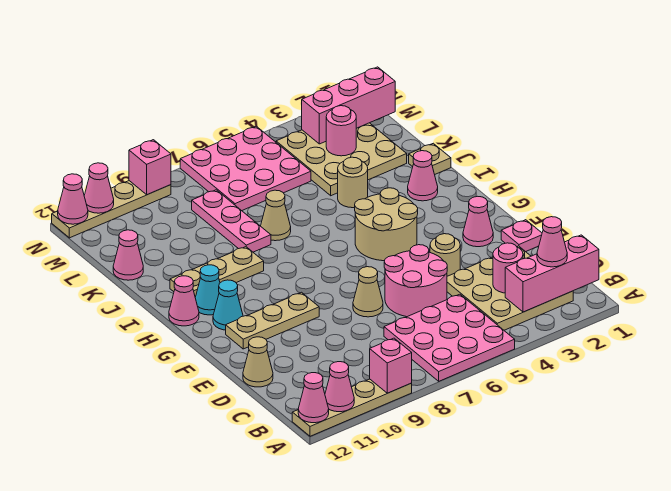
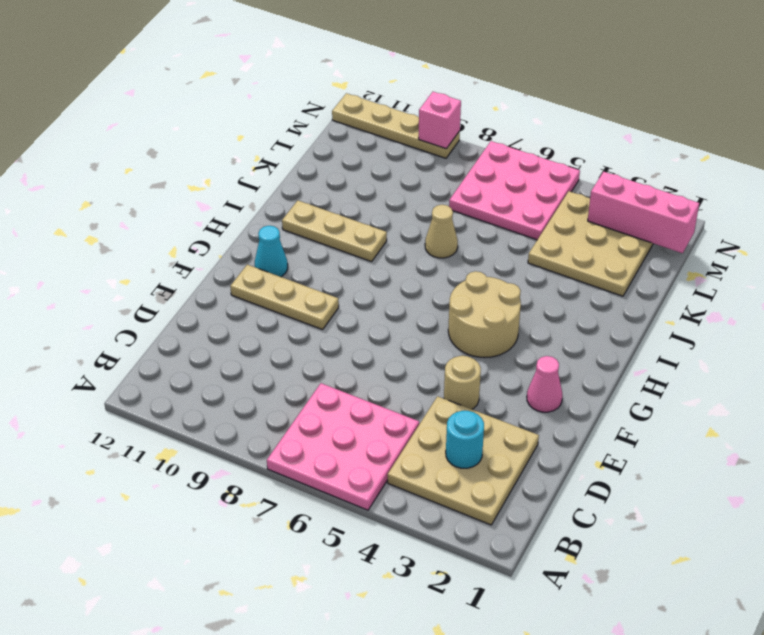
cyan round brick C3 level 2 -> pink round brick C3 level 2
none -> tan plate A9:A12 level 1
none -> pink round brick D5:E6 level 1
none -> tan cone D12 level 1
none -> pink plate E1 level 1

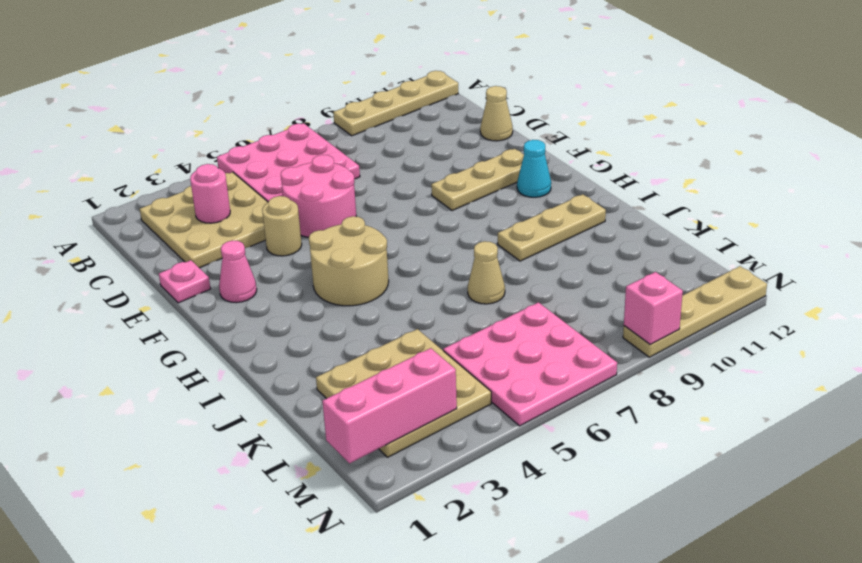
none -> tan cone E7 level 1
none -> cyan cone H11 level 1
none -> pink cone H12 level 1
none -> pink cone I2 level 1

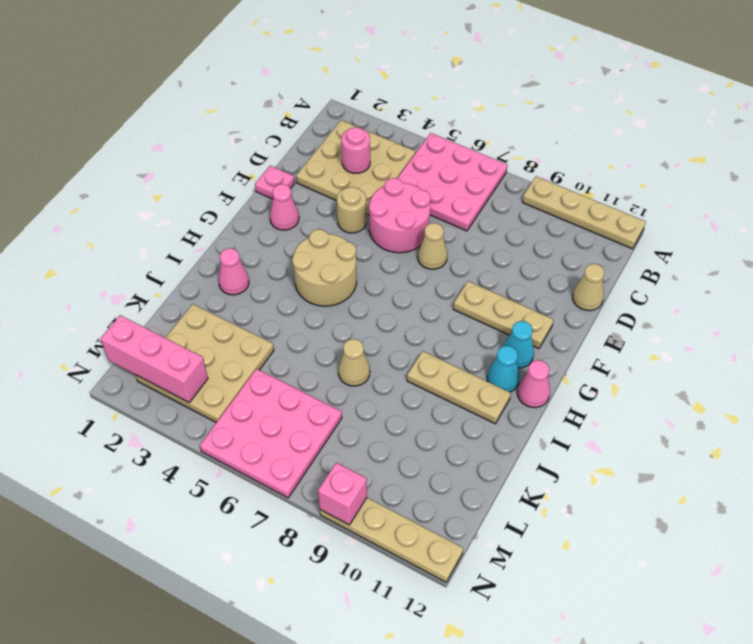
none -> tan plate J1 level 1
none -> tan round brick J4 level 1
none -> pink plate J8:L8 level 1
none -> pink cone K12 level 1

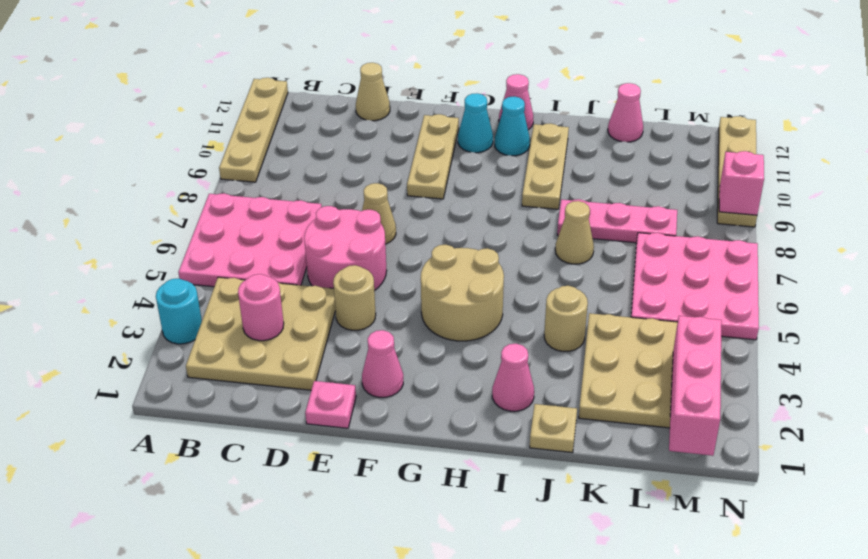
cyan round brick A3 level 1 -> none
none -> pink brick A9 level 2
none -> pink cone A11 level 2
none -> pink cone A12 level 2
none -> pink brick B1:B3 level 2

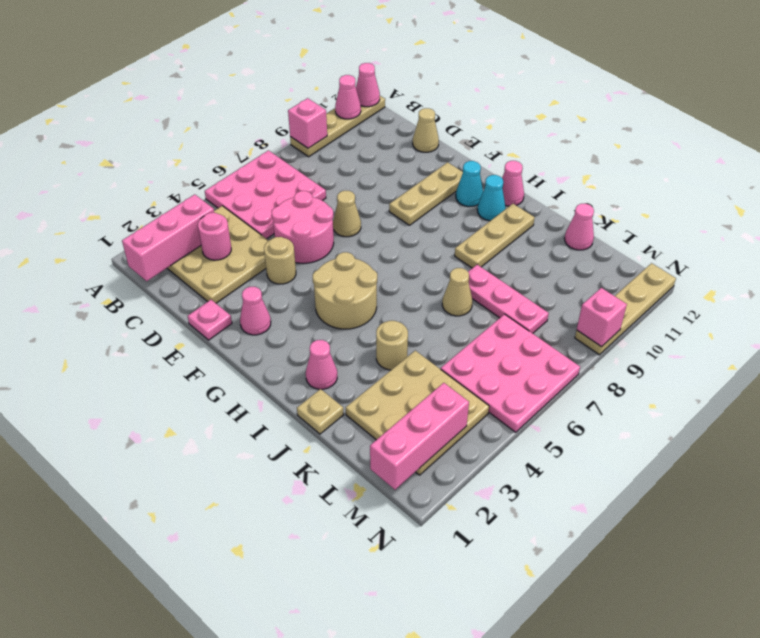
none -> pink round brick L3 level 2
none -> pink cone N11 level 2
none -> pink cone N12 level 2
none -> pink cone B2 level 3

